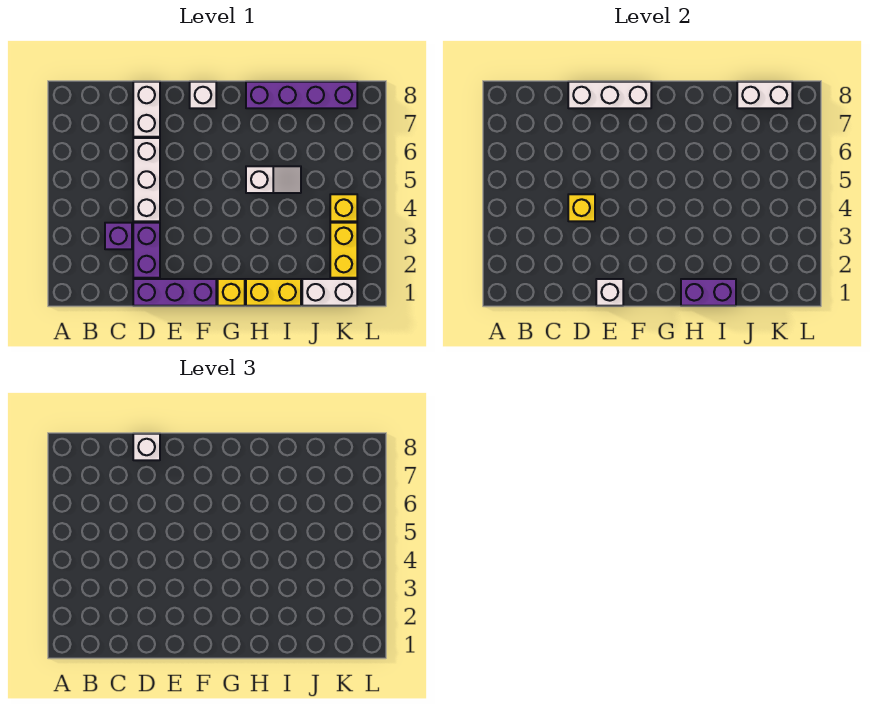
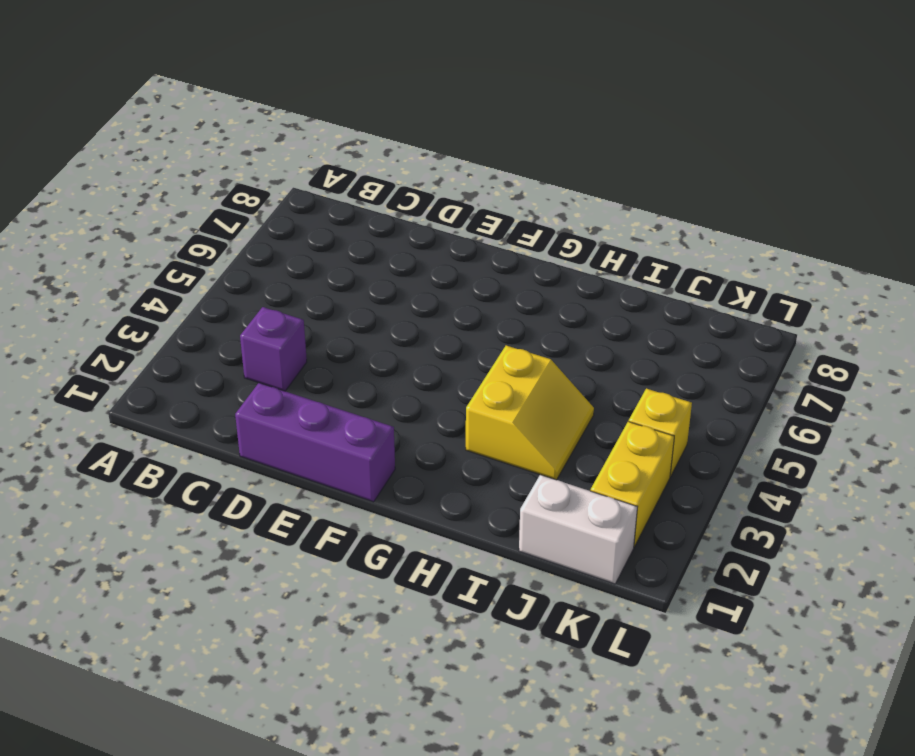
yellow slope H3:I4 level 1 top H -> none
none -> purple brick D2:D3 level 1
none -> white brick D4:D6 level 1
none -> white brick D7:D8 level 1

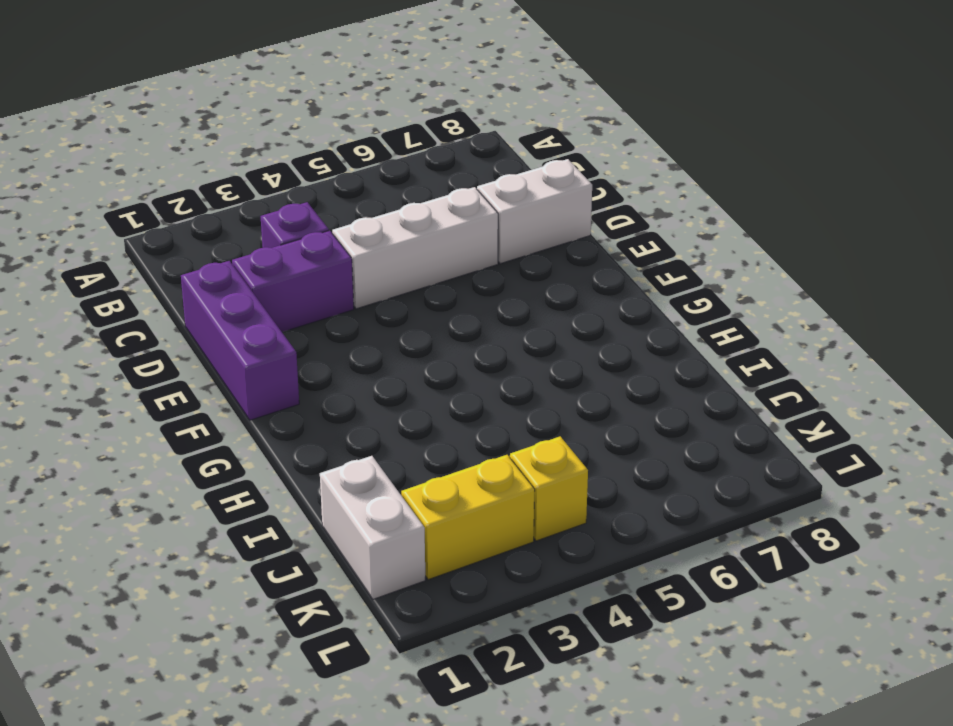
none -> white brick F8 level 1
none -> yellow brick G1 level 1
none -> yellow brick H1:I1 level 1

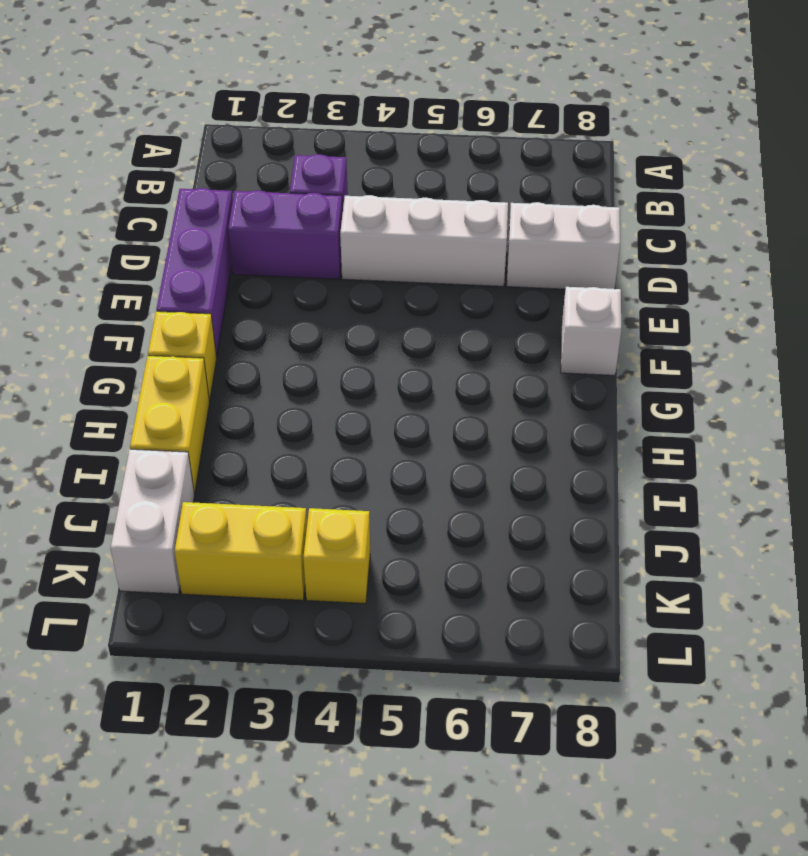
none -> white slope H5:I5 level 1 top H
none -> purple brick H8:K8 level 1
none -> yellow brick D4 level 2

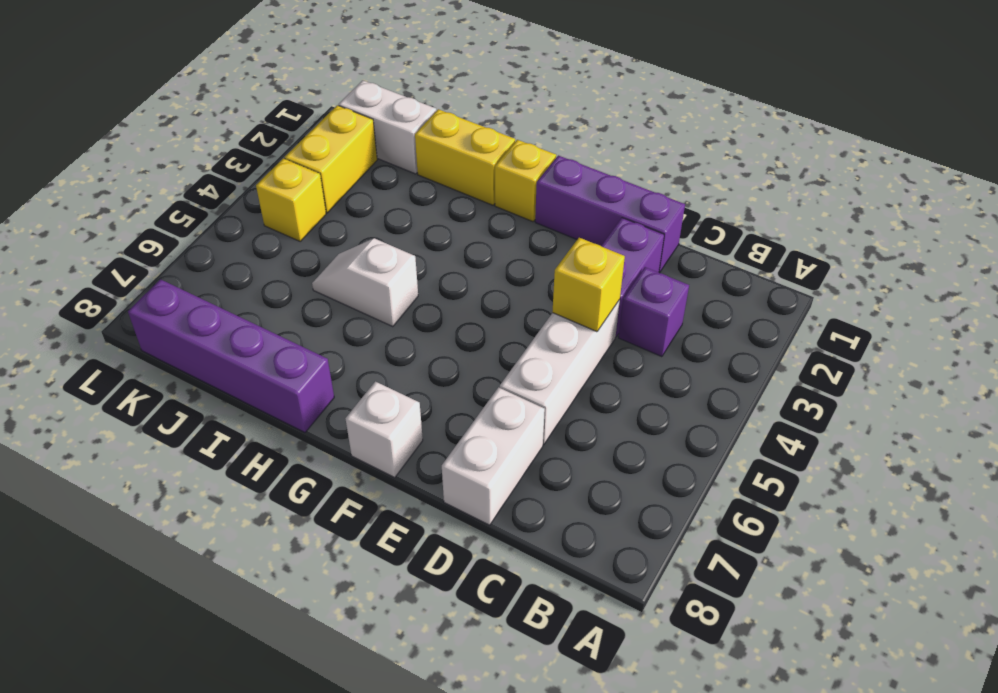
none -> white brick D8:F8 level 2
none -> white brick E1 level 2
none -> purple brick H1:I1 level 2

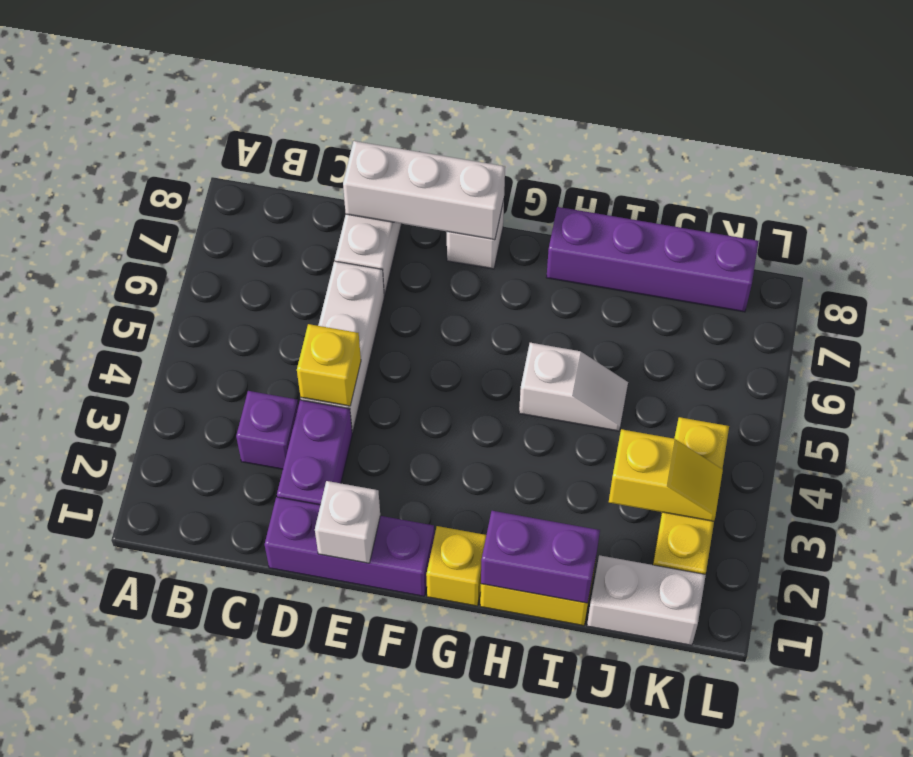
yellow slope J3:K3 level 2 top J -> none
none -> white brick J8:K8 level 2
none -> white brick D8 level 3

